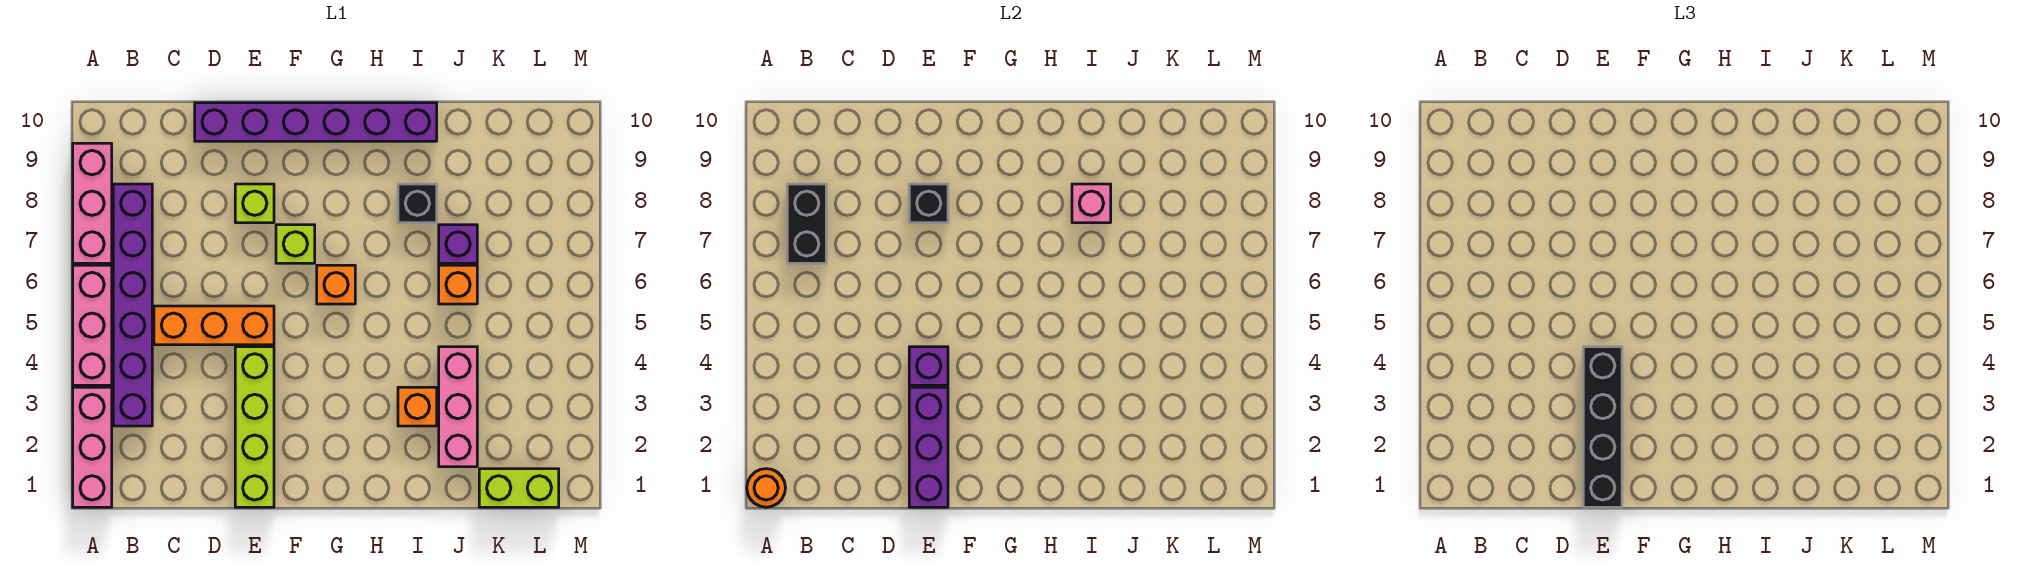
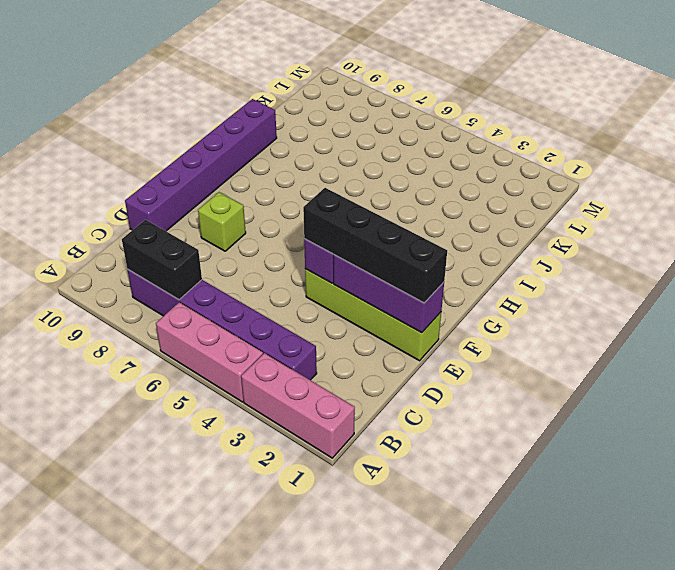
none -> pink brick A7:A9 level 1
none -> orange brick C5:E5 level 1
none -> lime brick F7 level 1

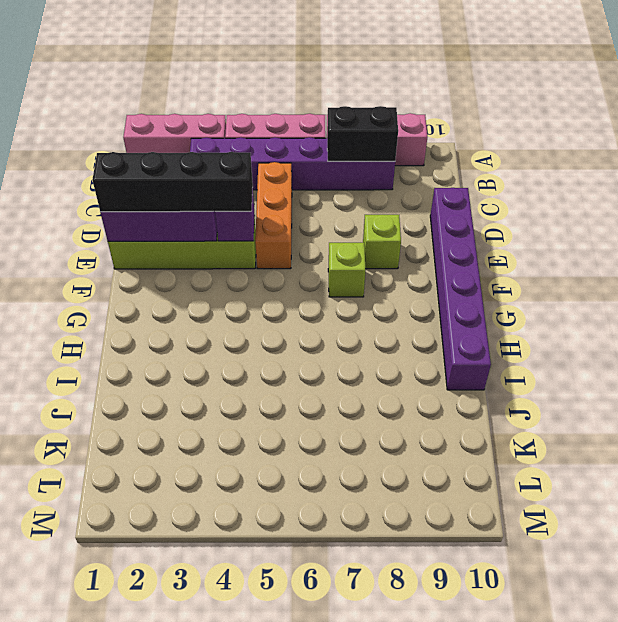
none -> orange brick G6 level 1
none -> orange brick I3 level 1
none -> black brick I8 level 1

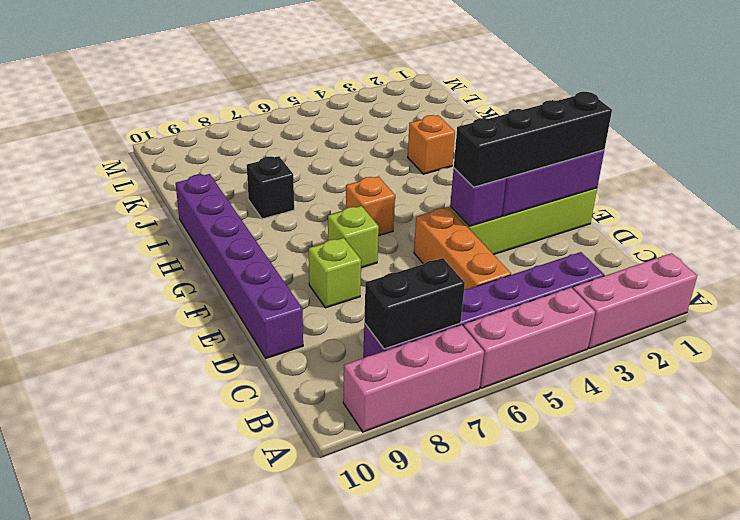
none -> pink brick J2:J4 level 1
none -> orange brick J6 level 1
none -> purple brick J7 level 1

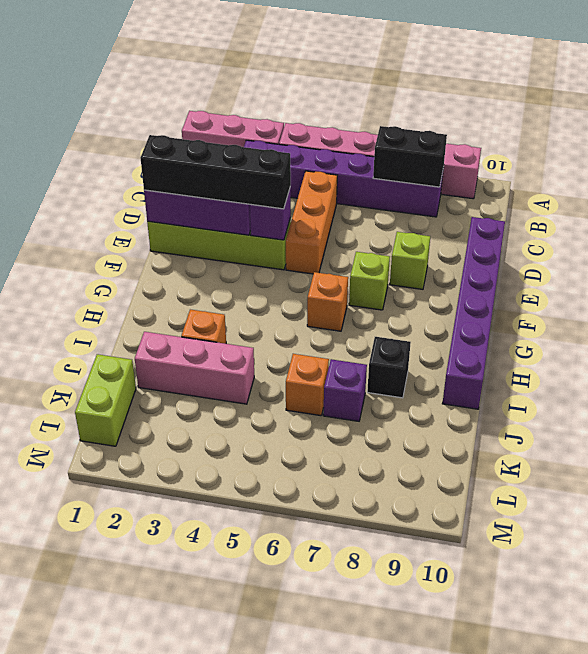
none -> orange round brick A1 level 2
none -> black brick E8 level 2
none -> pink brick I8 level 2

